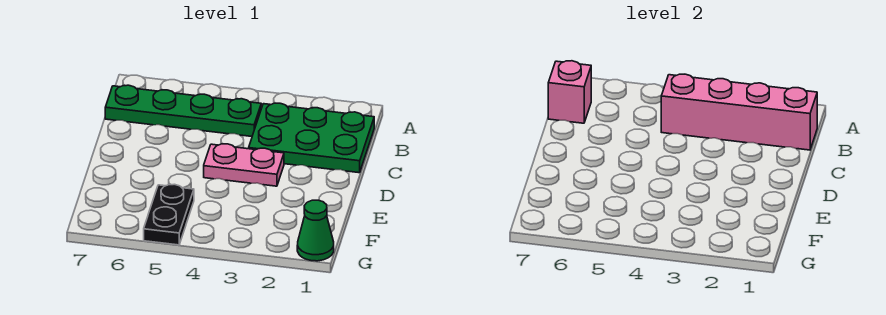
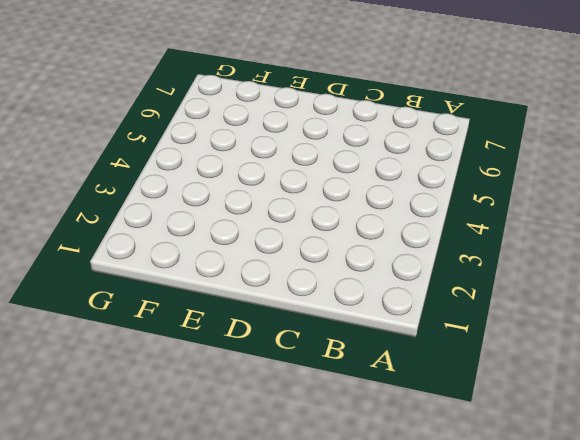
none -> green plate B1:C3 level 1
none -> green plate B4:B7 level 1

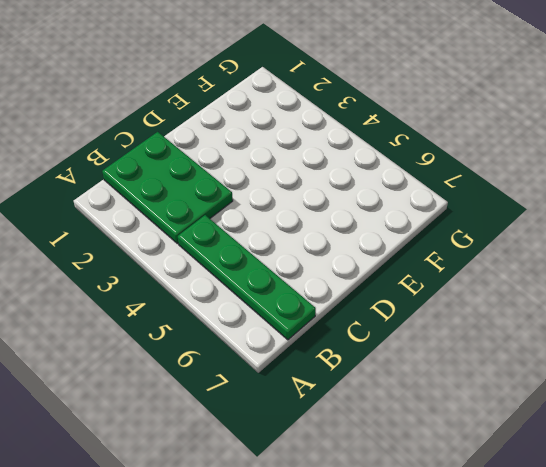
none -> pink plate D3:D4 level 1
none -> black plate F5:G5 level 1

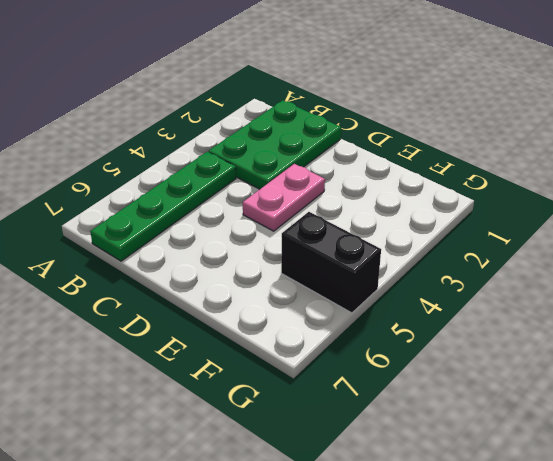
black brick F5:G5 level 1 -> black plate F5:G5 level 1
none -> green cone G1 level 1
none -> pink brick B1:B4 level 2

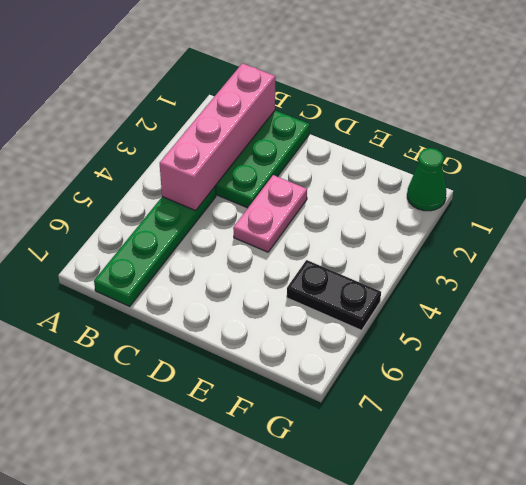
none -> pink brick B7 level 2

